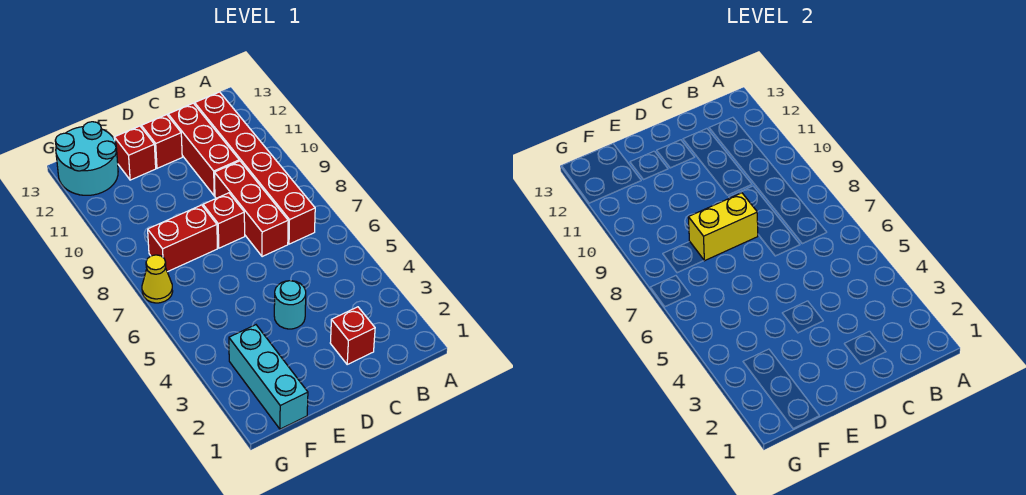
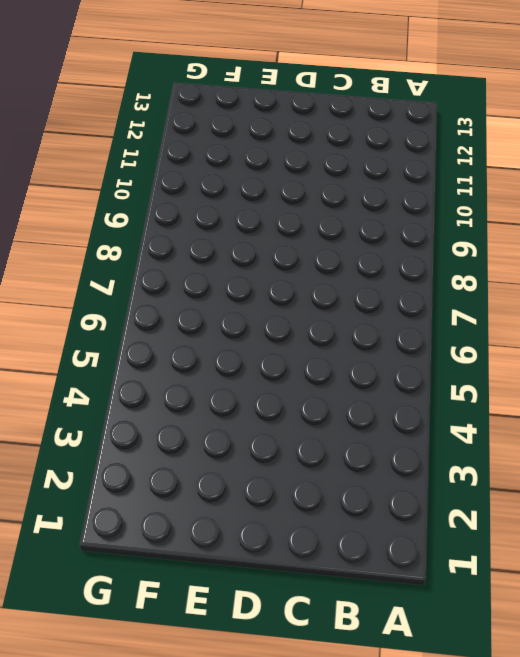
none -> red brick B7:B12 level 1
none -> red brick C2 level 1
none -> red brick C7:C9 level 1

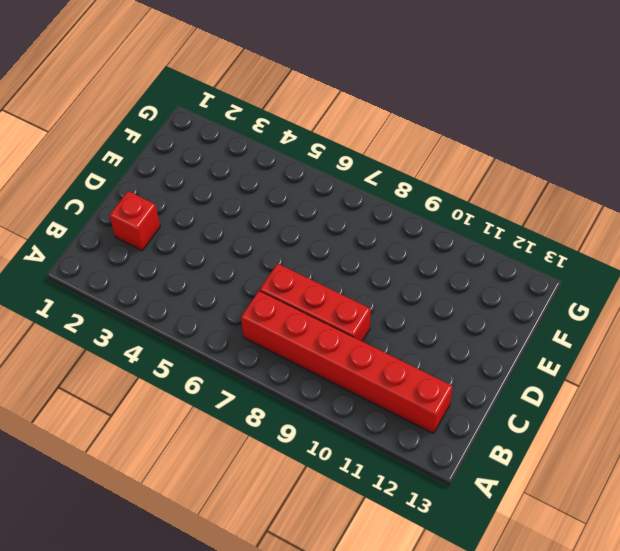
none -> red brick C10:C12 level 1
none -> cyan round brick D4 level 1
none -> red brick D8 level 1

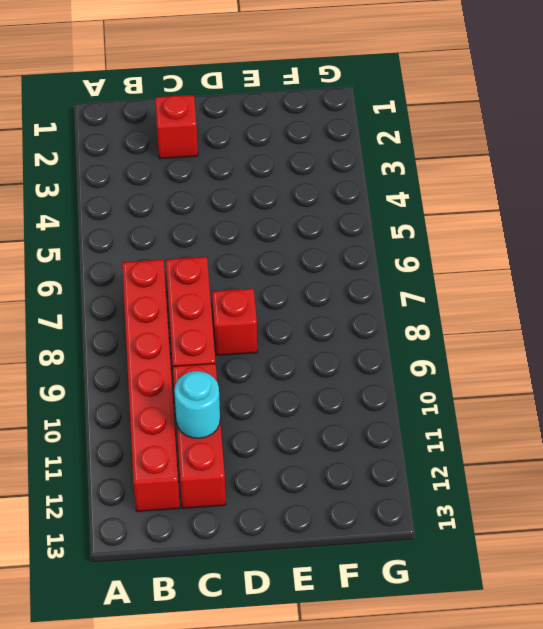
cyan round brick C11 level 2 -> cyan round brick D4 level 1
none -> red brick D12 level 1
none -> red brick E8:F8 level 1
none -> red brick E12 level 1

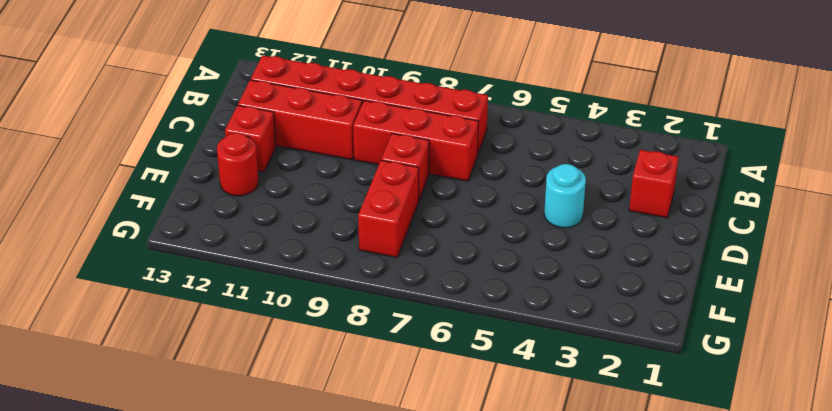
red round brick E12 level 1 -> red brick E12 level 1
none -> cyan brick F1:F3 level 1
none -> cyan round brick F12:G13 level 1
none -> yellow cone G7 level 1

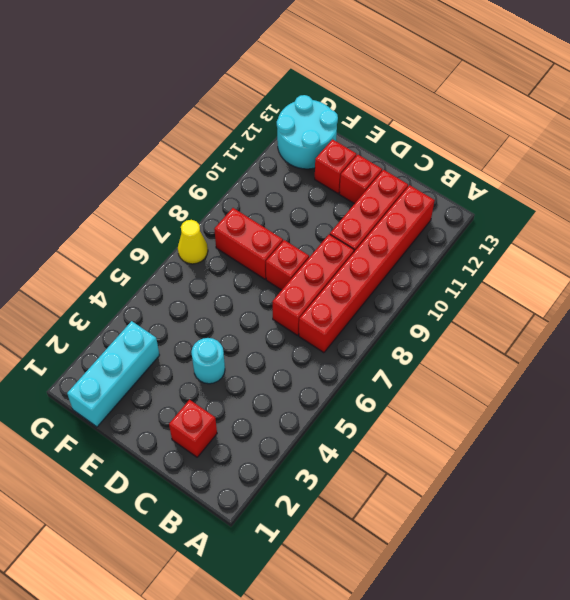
none -> yellow brick D8:E8 level 2

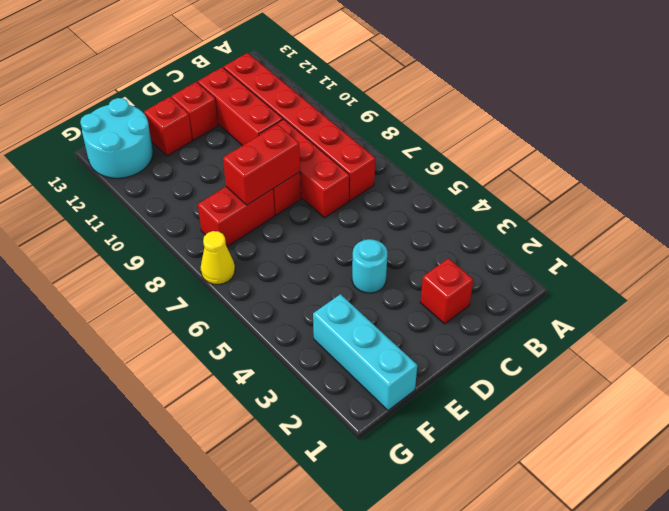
red brick D8:E8 level 2 -> yellow brick D8:E8 level 2

